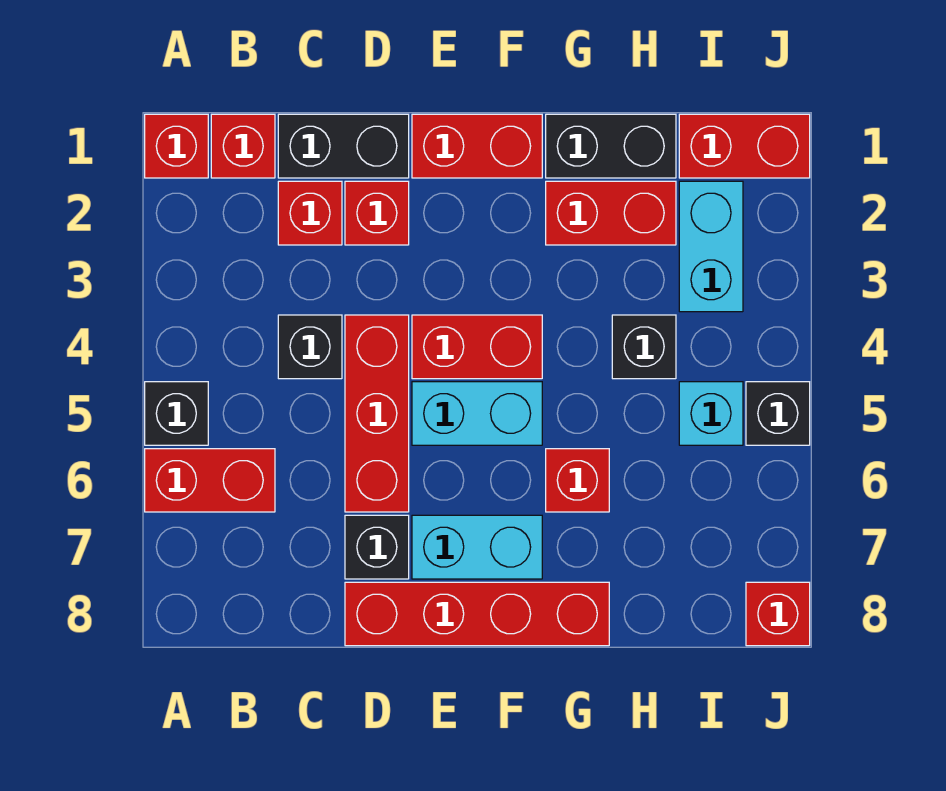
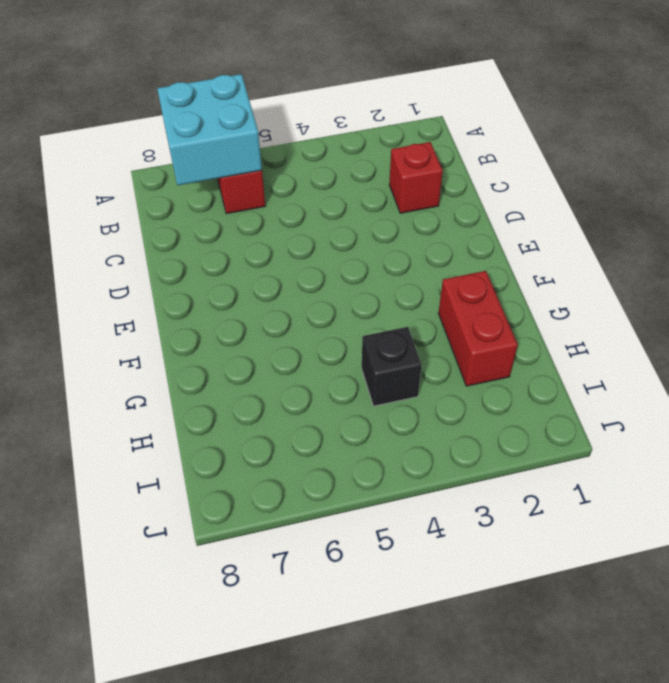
cyan brick A6:B7 level 2 -> none
none -> red brick A1 level 1
none -> black brick A5 level 1
none -> red brick B1 level 1

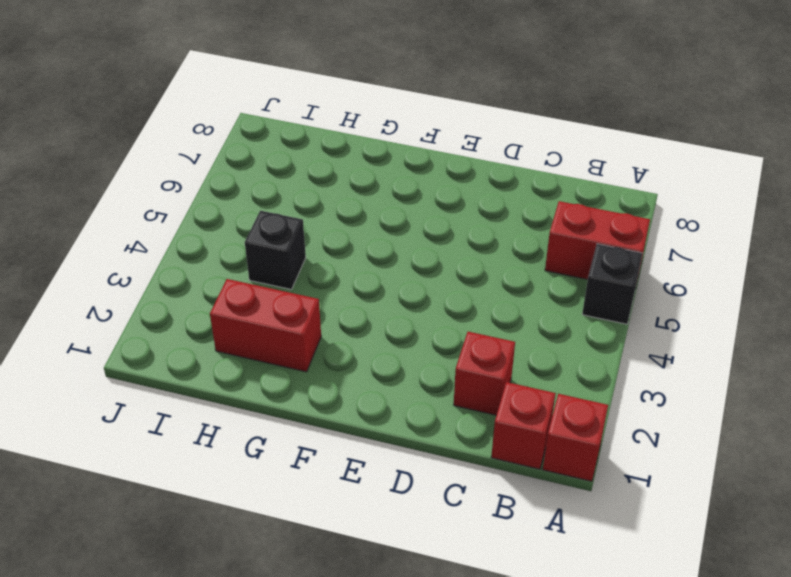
none -> black brick C1:D1 level 1
none -> black brick C4 level 1
none -> red brick D2 level 1

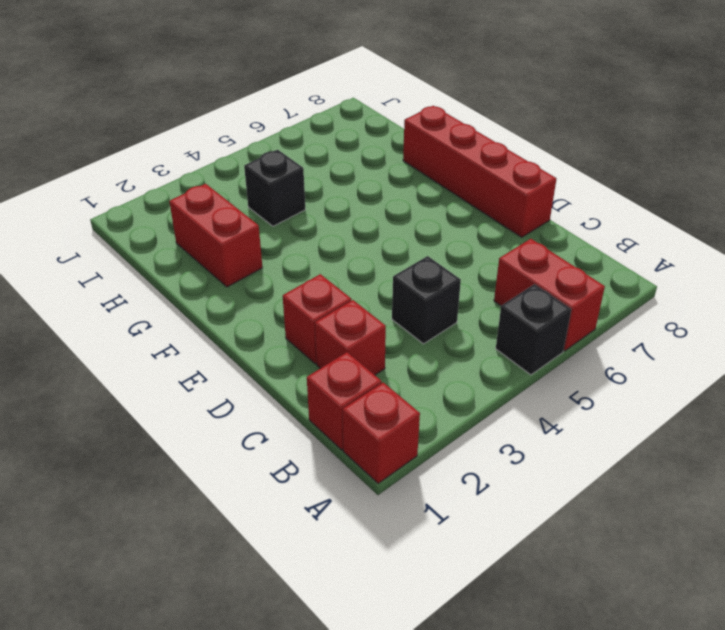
none -> black brick C1:D1 level 1
none -> red brick D4:D6 level 1
none -> black brick D7 level 1

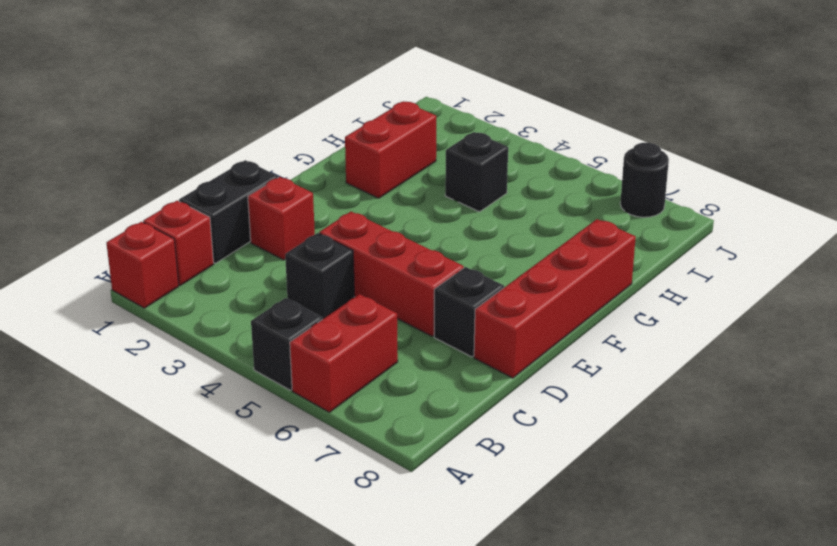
black round brick J7 level 1 -> none
none -> red brick C2 level 1
none -> red brick E1:F1 level 1
none -> red brick E4:F4 level 1

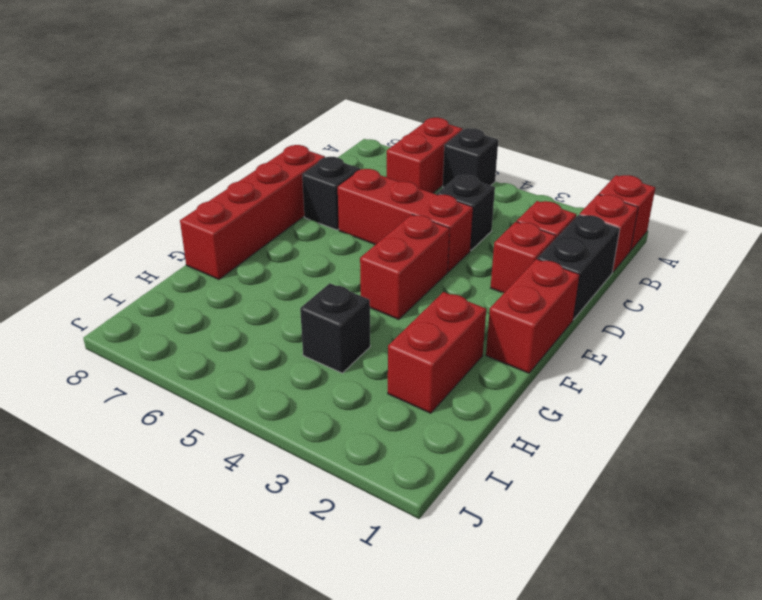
none -> cyan brick E5:F5 level 1
none -> cyan brick E7:F7 level 1
none -> black brick G1:H1 level 1

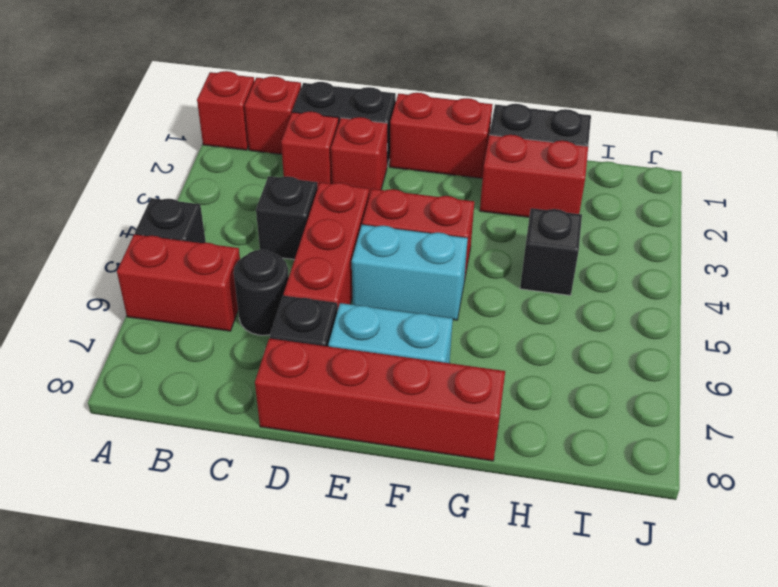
black round brick C6 level 1 -> none
none -> red brick G6 level 1
none -> red brick I1:J1 level 1
none -> cyan brick I2:I3 level 1

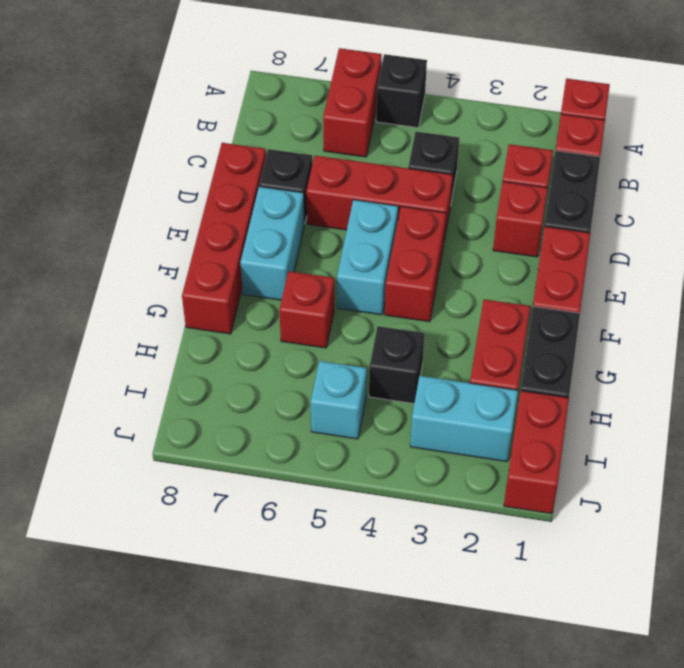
none -> black brick J5 level 1
none -> red brick J8 level 1

